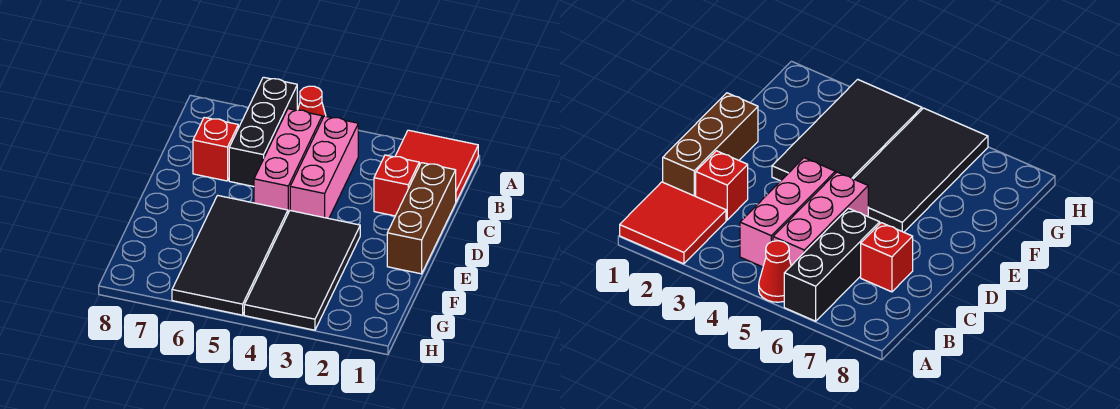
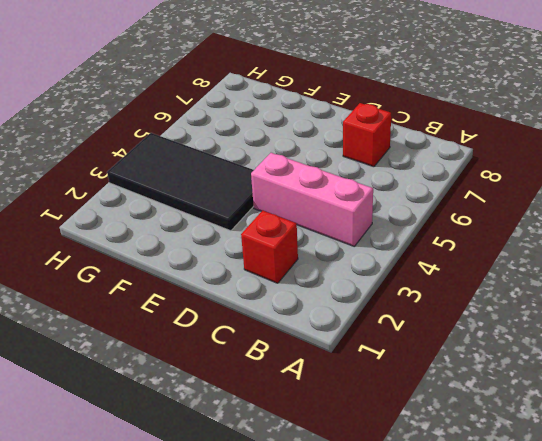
none -> red tile A1:B2 level 1
none -> red cone A5 level 1

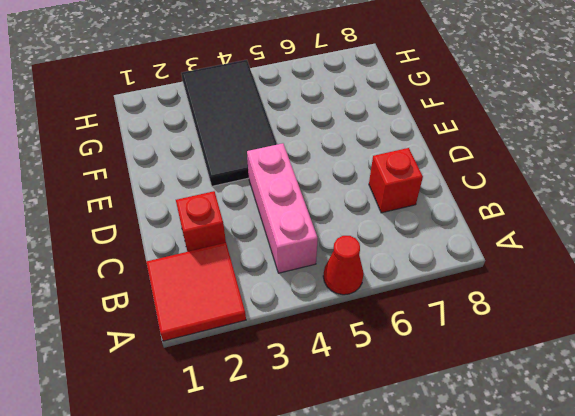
none -> black brick A6:C6 level 1
none -> pink brick B5:D5 level 1

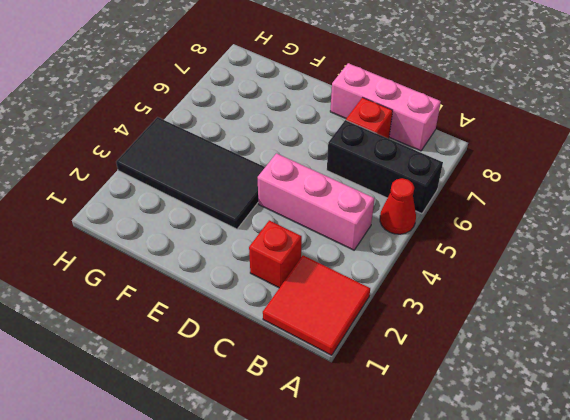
pink brick B8:D8 level 1 -> pink brick B5:D5 level 1
none -> brown brick C1:E1 level 1
none -> black tile E5:H6 level 1

